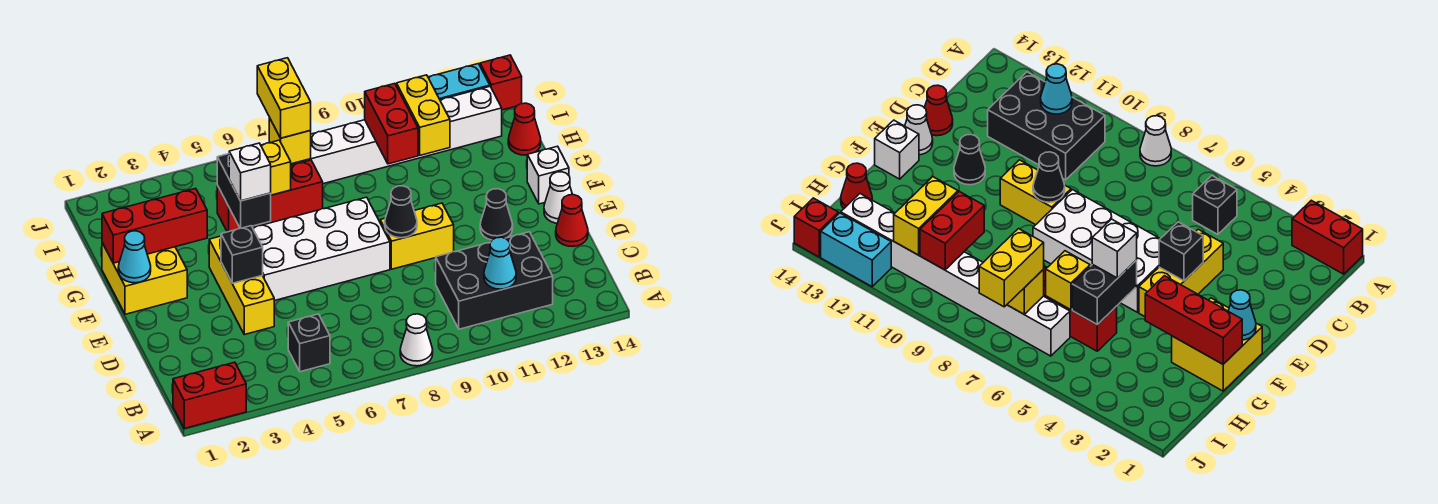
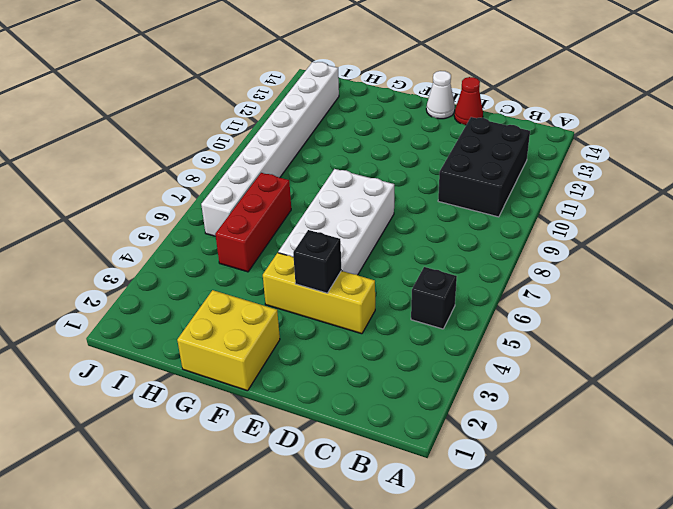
none -> red brick A1:A2 level 1
none -> white cone A8 level 1
none -> yellow brick E9:E10 level 1

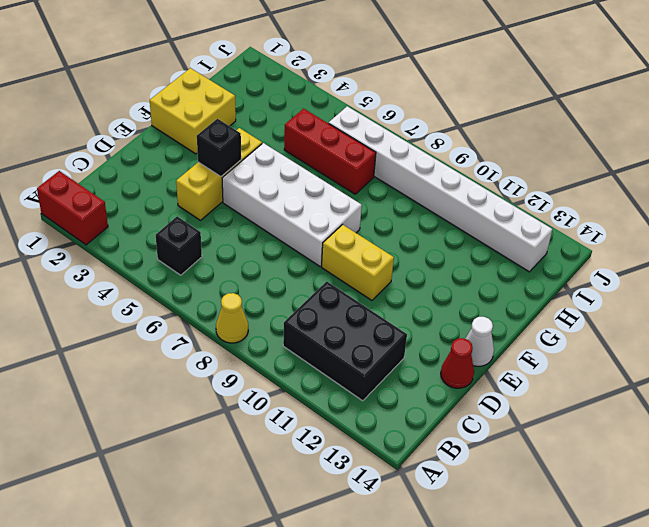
yellow cone A8 level 1 -> white cone A8 level 1
none -> black cone E12 level 1
none -> white brick F14 level 1
none -> red cone H14 level 1

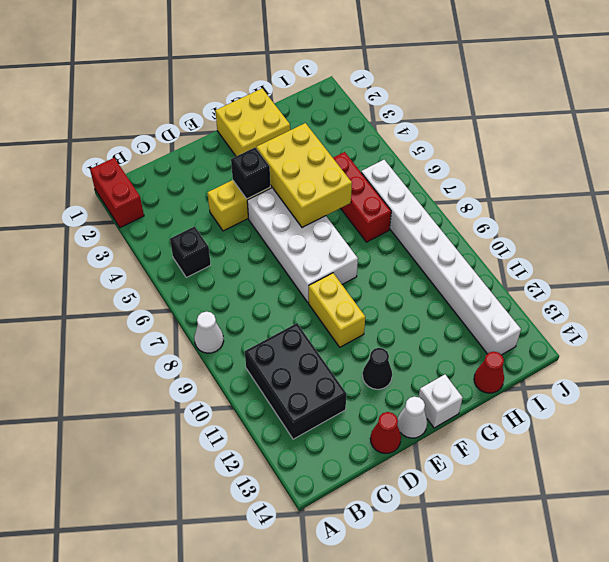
yellow brick F4:G6 level 2 -> black brick G5:H5 level 2
none -> cyan brick J12:J13 level 1
none -> red brick J14 level 1
none -> cyan cone B11 level 2

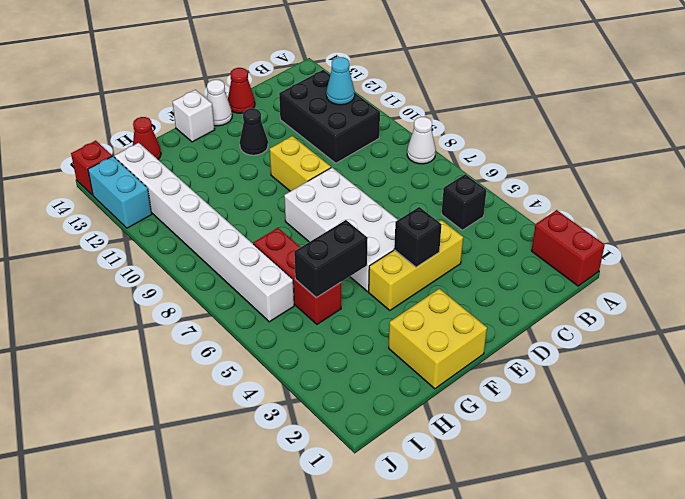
none -> black cone E9 level 2
none -> cyan cone F1 level 2
none -> red brick G1:G3 level 2

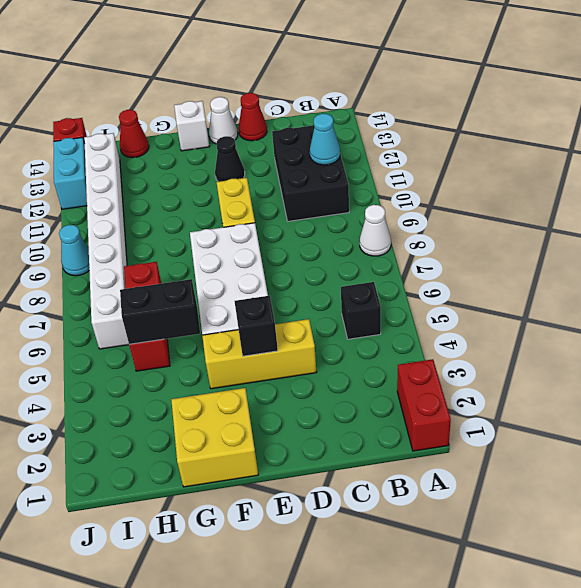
cyan cone J9 level 1 -> cyan cone F1 level 2
none -> black cone E9 level 2
none -> red brick G1:G3 level 2
none -> yellow brick H6 level 2

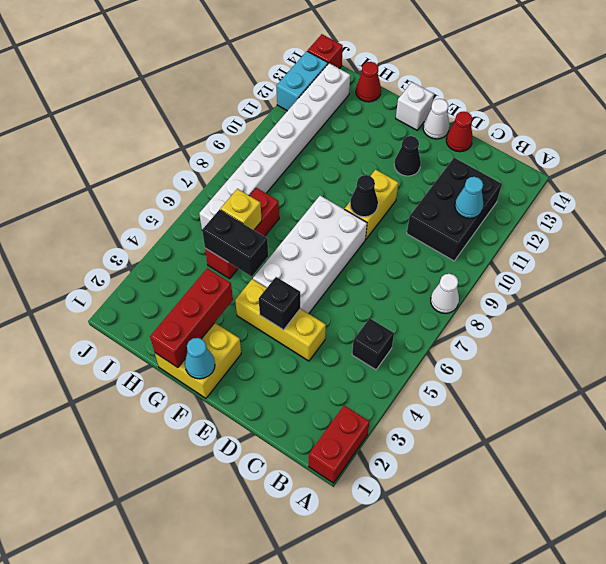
none -> red brick H10:I10 level 2
none -> yellow brick H11:I11 level 2
none -> yellow brick I7 level 2

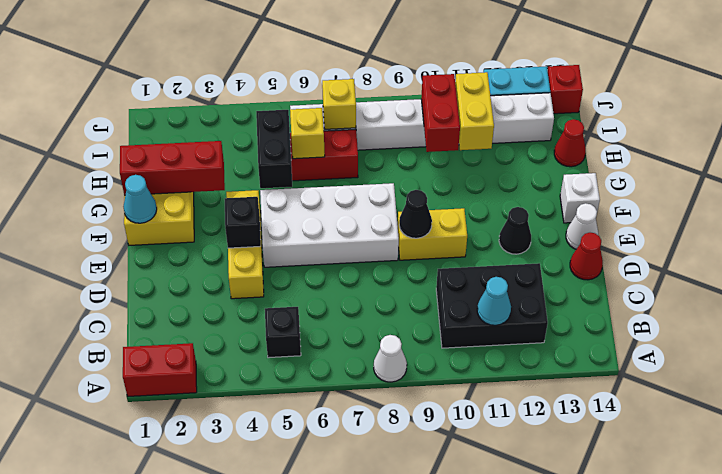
none -> white brick G5 level 3
none -> yellow brick I7:J7 level 3

